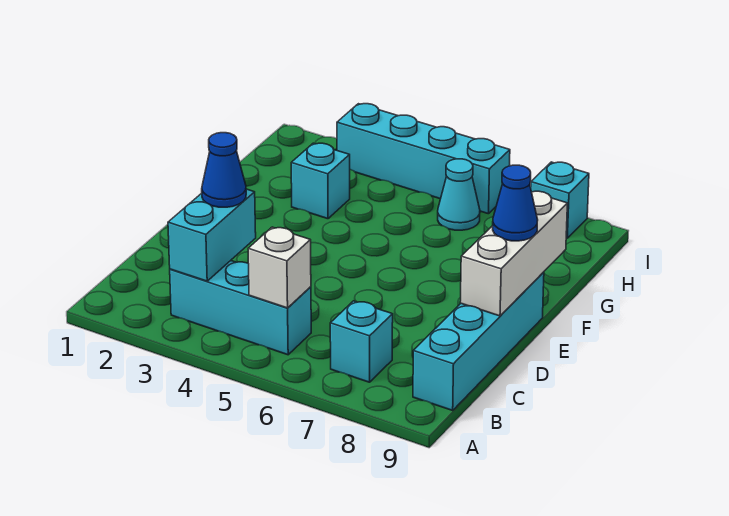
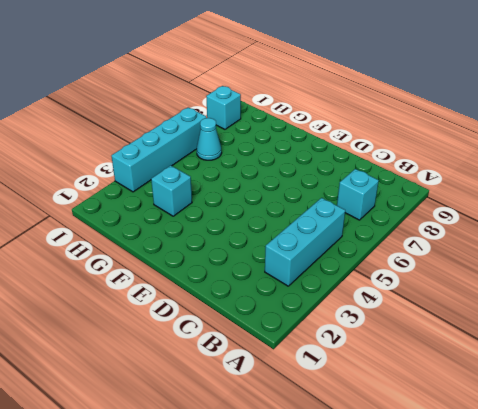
none -> cyan brick B9:E9 level 1
none -> cyan brick B3:C3 level 2
none -> white brick B5 level 2

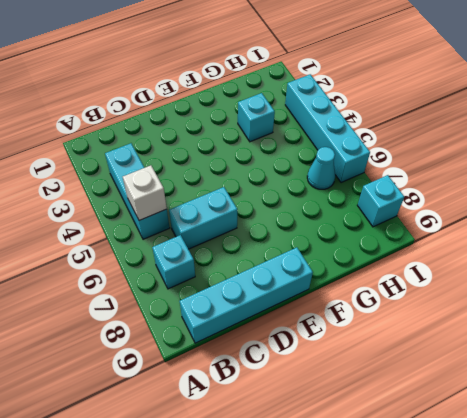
cyan brick C6:D6 level 1 -> cyan brick B3:C3 level 2
none -> white brick D9:F9 level 2
none -> blue cone C3 level 3
none -> blue cone E9 level 3

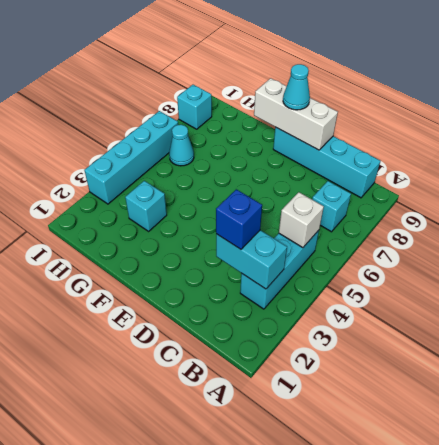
blue brick C3 level 3 -> blue cone C3 level 3
cyan cone E9 level 3 -> blue cone E9 level 3

